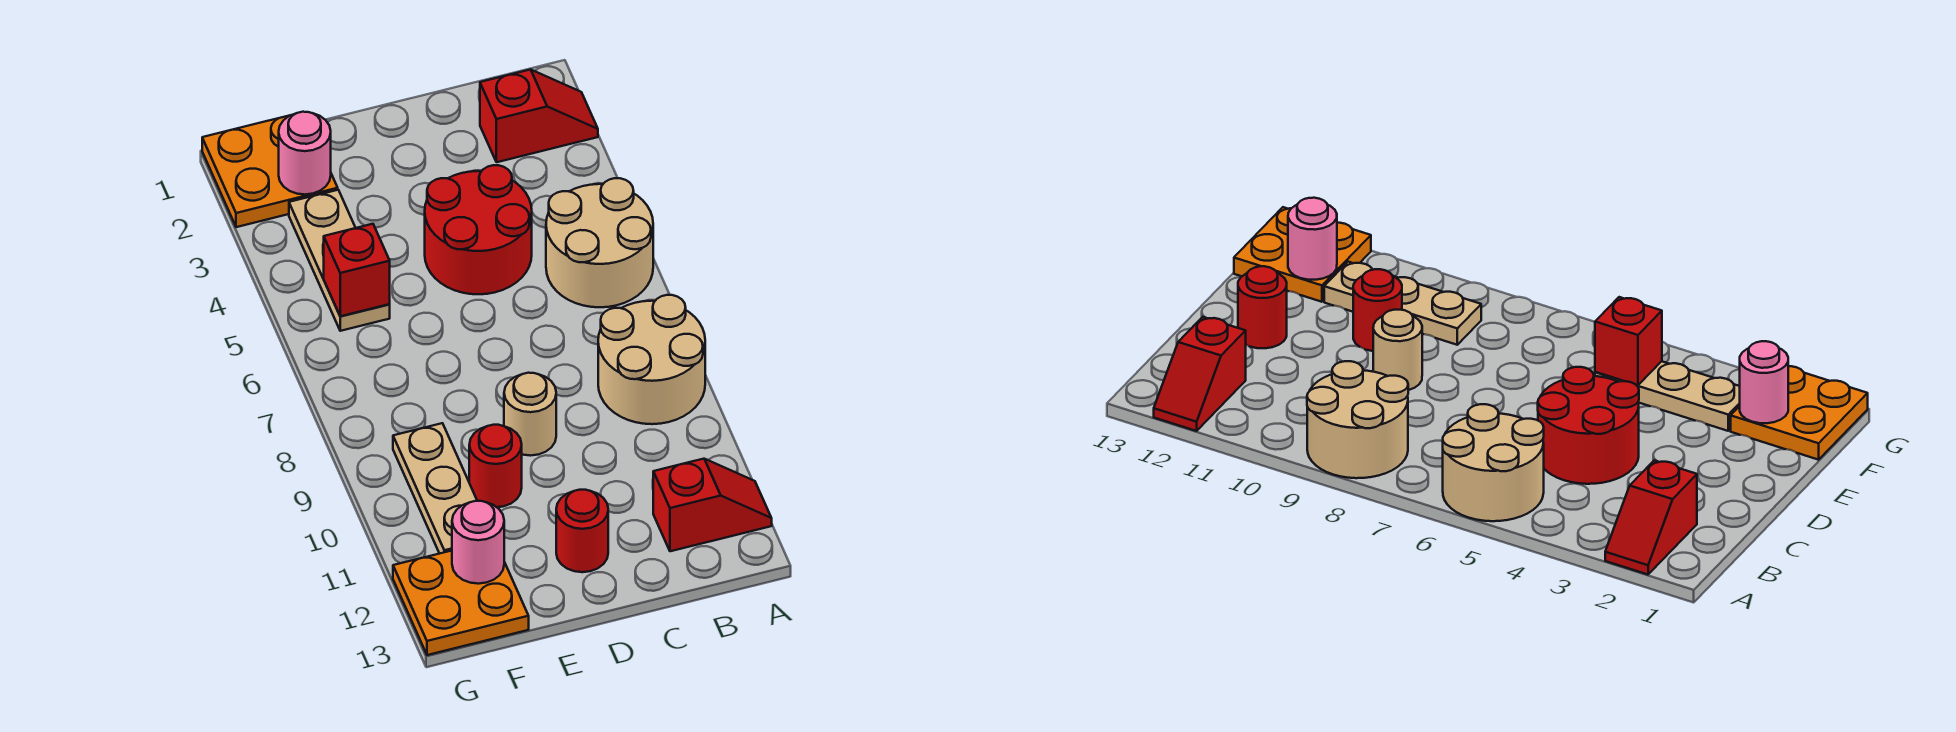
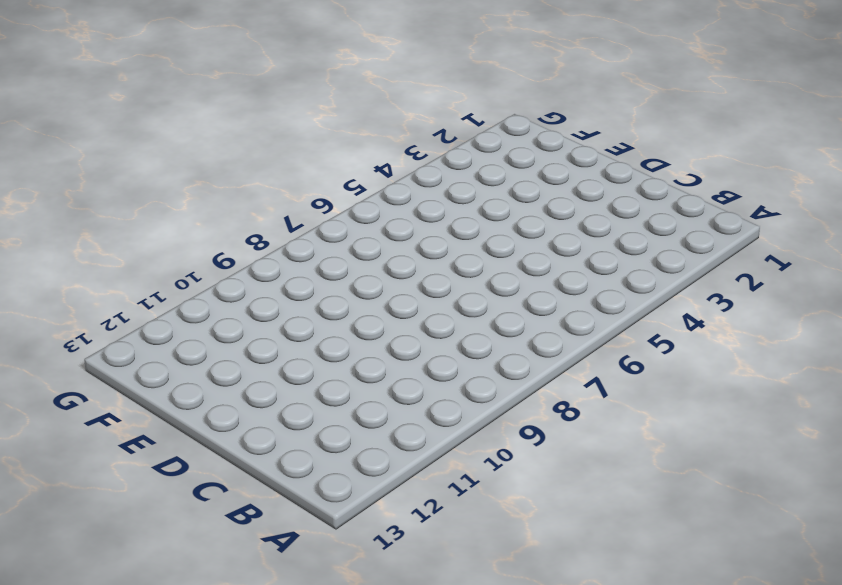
none -> red slope A2:B2 level 1 top B
none -> tan round brick A5:B6 level 1
none -> tan round brick A8:B9 level 1

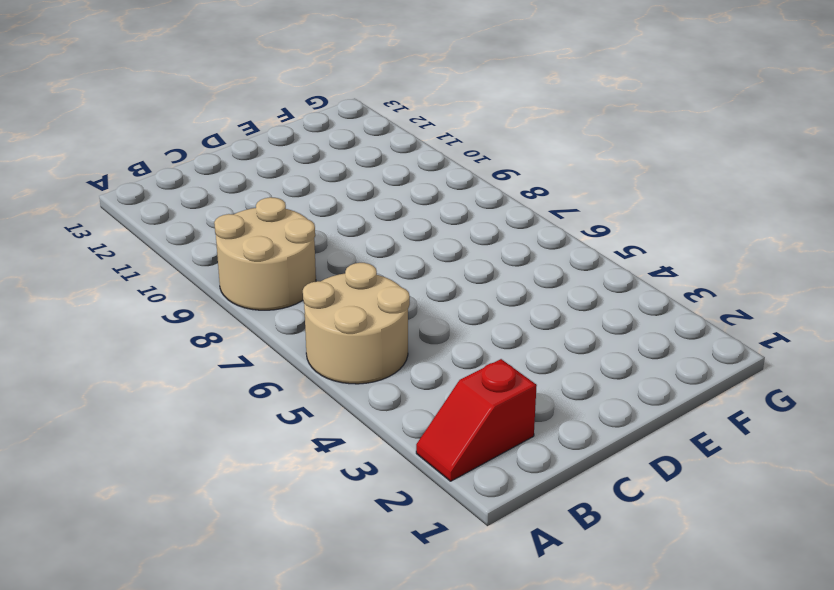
none -> red slope A12:B12 level 1 top B
none -> red round brick C4:D5 level 1
none -> tan round brick D9 level 1

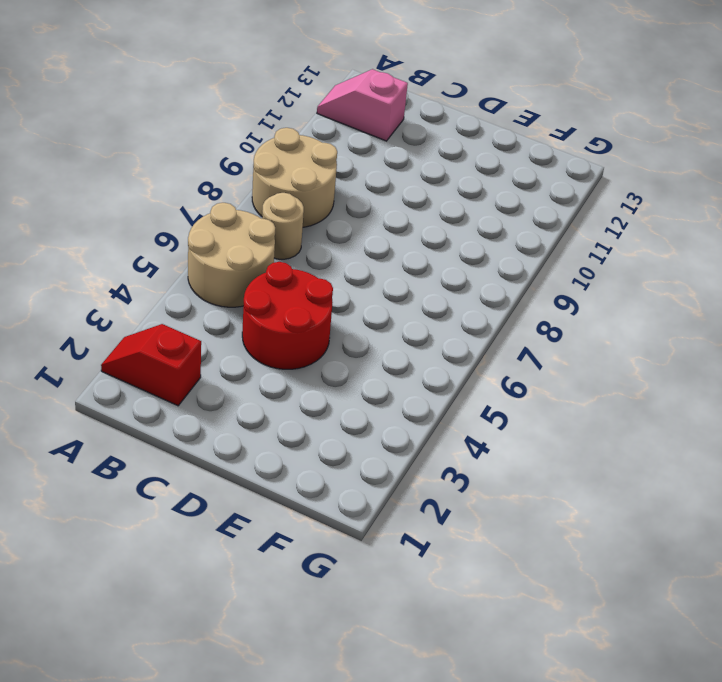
pink slope A12:B12 level 1 top B -> red slope A12:B12 level 1 top B
tan round brick B7 level 1 -> tan round brick D9 level 1
none -> red round brick D12 level 1
none -> red round brick E10 level 1
none -> orange plate F1:G2 level 1

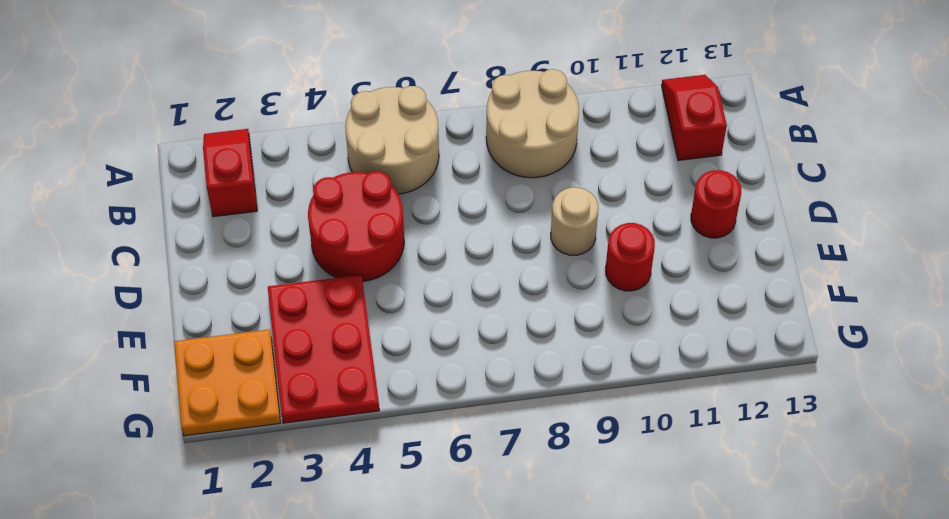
red plate E3:G4 level 1 -> tan plate F3:F5 level 1
none -> tan plate F9:F11 level 1
none -> orange plate F12:G13 level 1
none -> pink round brick F2 level 2

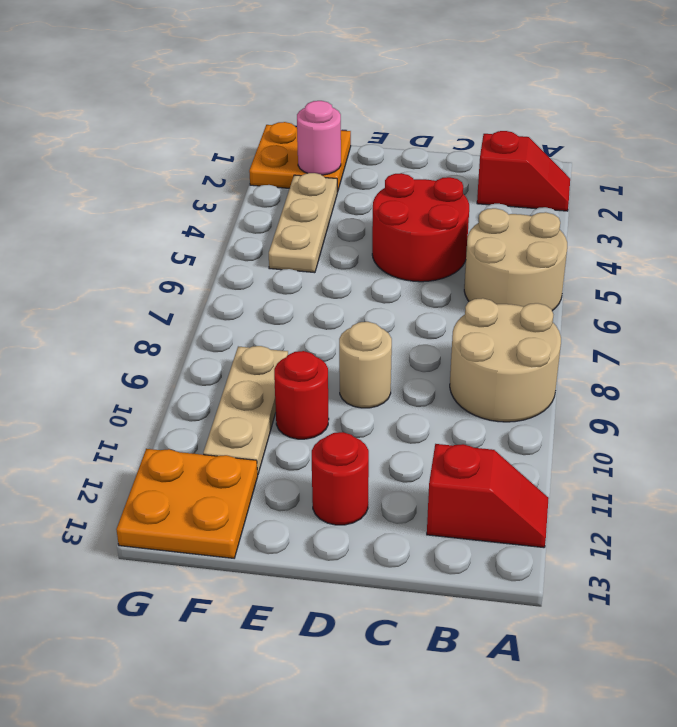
none -> red brick F5 level 2
none -> pink round brick F12 level 2

